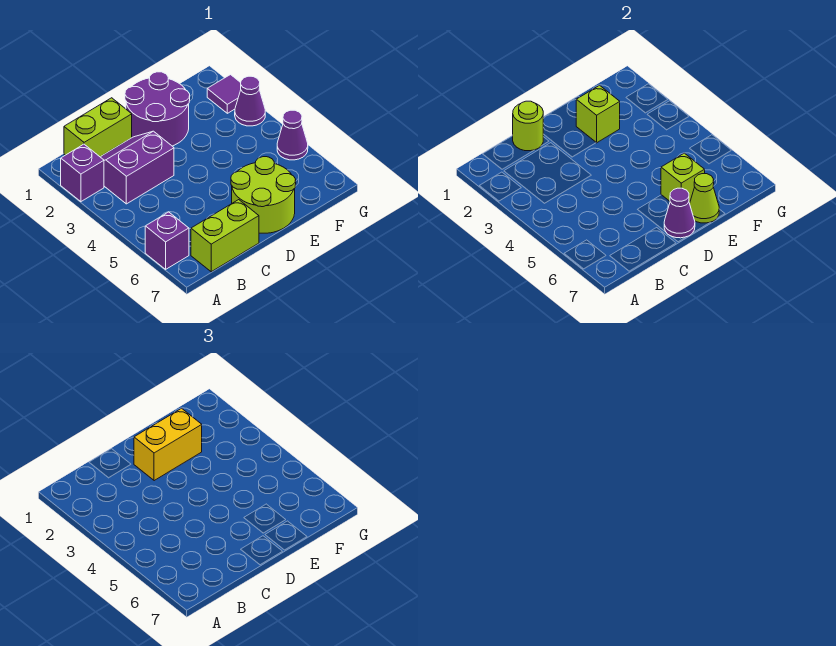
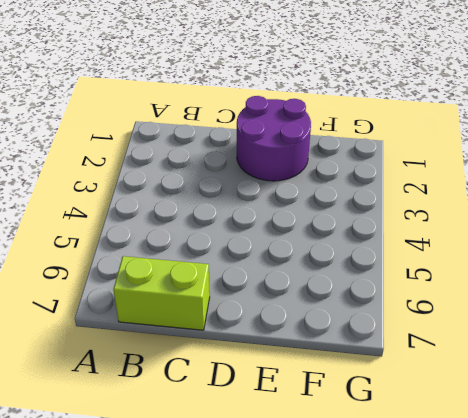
none -> purple brick A2 level 1
none -> purple brick A6 level 1
none -> lime brick B1:C1 level 1

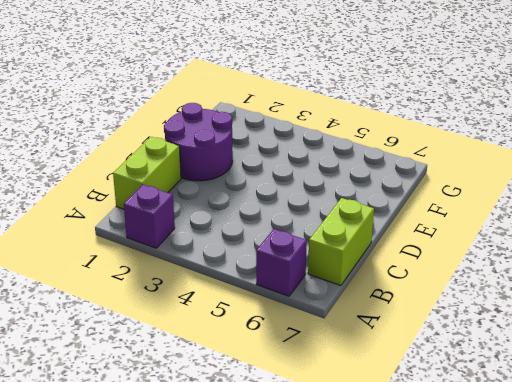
none -> purple slope B2:C3 level 1 top 3
none -> lime round brick D6:E7 level 1
none -> purple tile G2 level 1

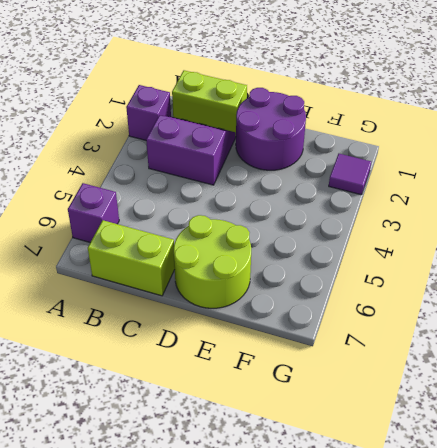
none -> purple cone G3 level 1
none -> purple cone G5 level 1
none -> lime round brick C1 level 2

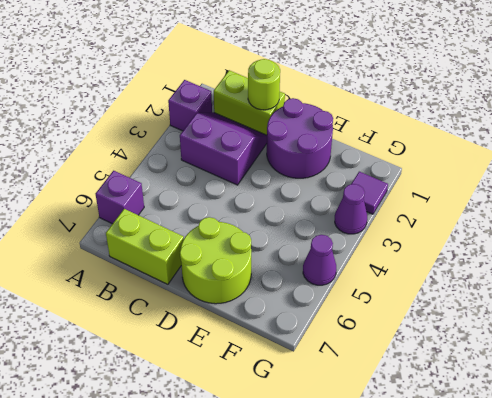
none -> purple cone D7 level 2
none -> lime brick E2 level 2
none -> lime brick E6 level 2

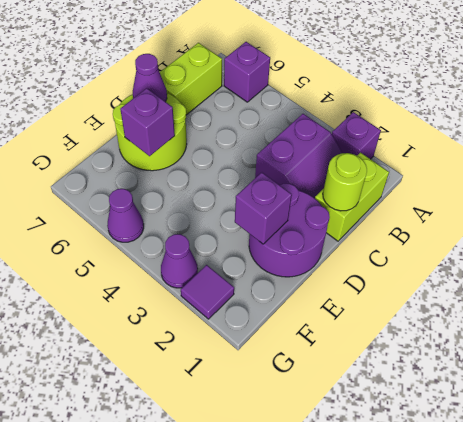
purple brick E2 level 2 -> lime brick E2 level 2
purple brick E6 level 2 -> lime brick E6 level 2
none -> lime cone E7 level 2
none -> yellow brick D2:E2 level 3

